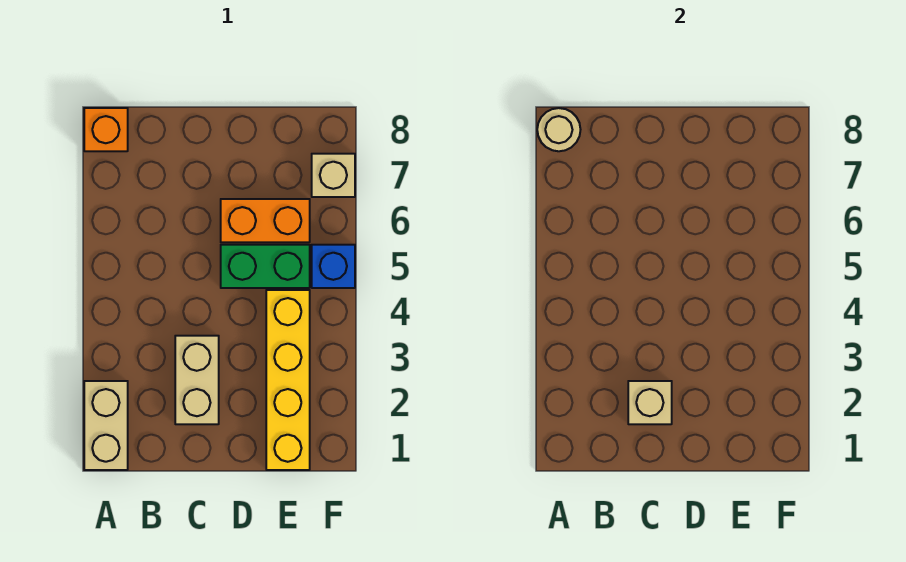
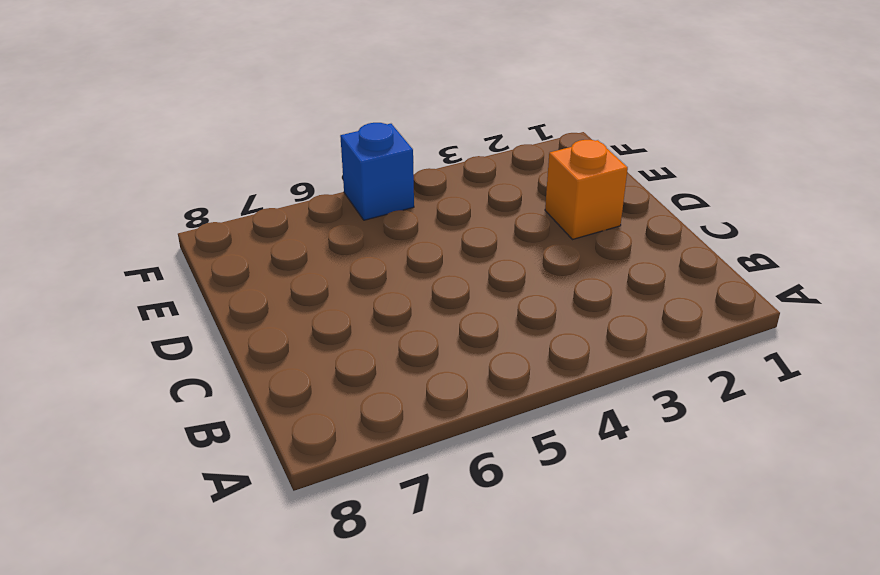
orange brick D2 level 1 -> orange brick A8 level 1
none -> tan brick A1:A2 level 1
none -> tan brick C2:C3 level 1

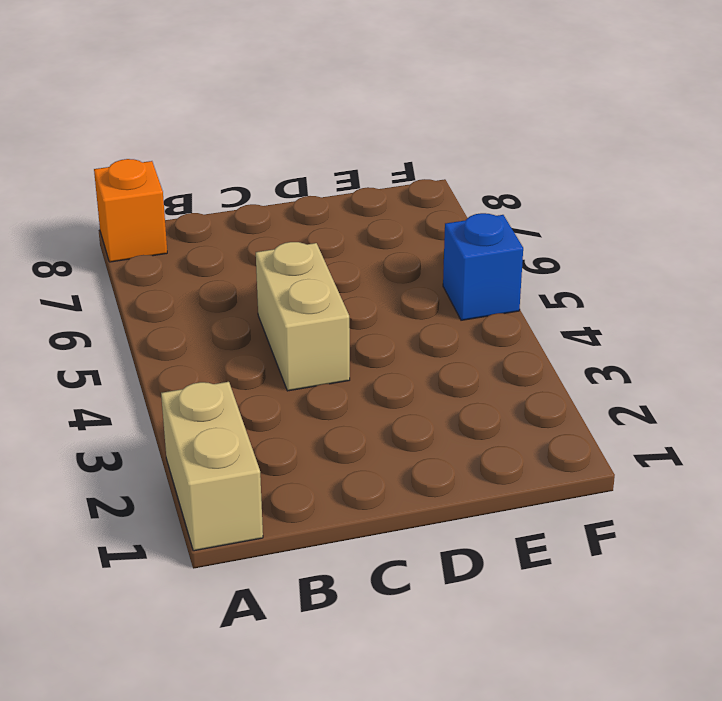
tan brick C4:C5 level 1 -> tan brick C2:C3 level 1
none -> green brick D5:E5 level 1
none -> orange brick D6:E6 level 1

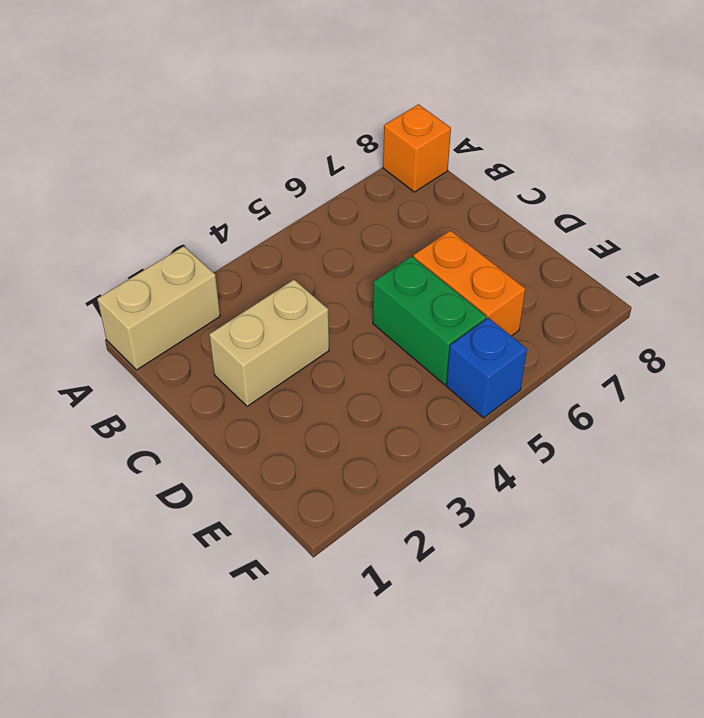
none -> yellow brick E1:E4 level 1
none -> tan brick F7 level 1

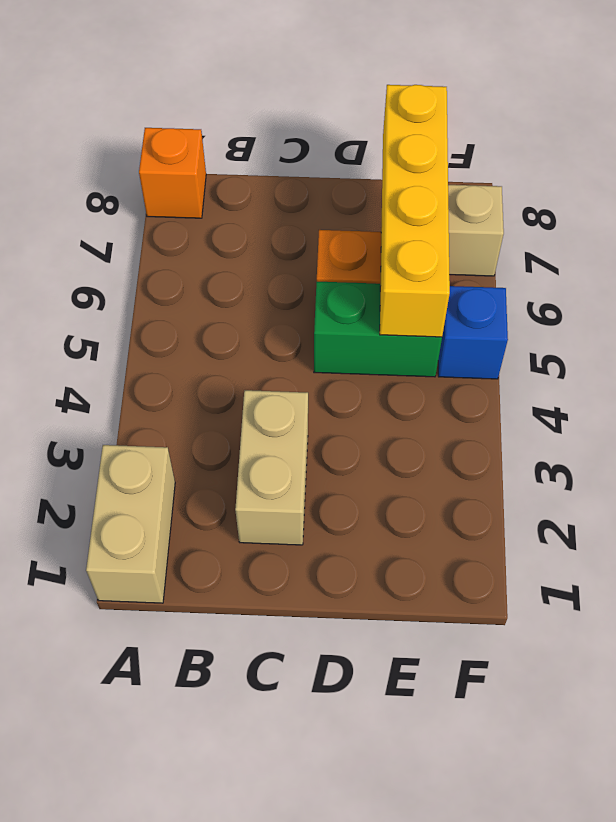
yellow brick E5:E8 level 2 -> yellow brick E1:E4 level 1
none -> tan round brick A8 level 2
none -> tan brick C2 level 2

